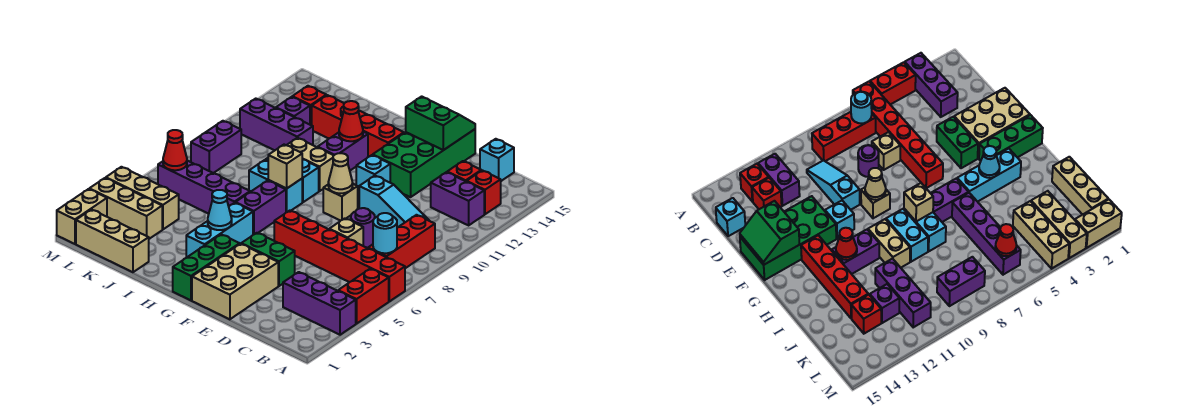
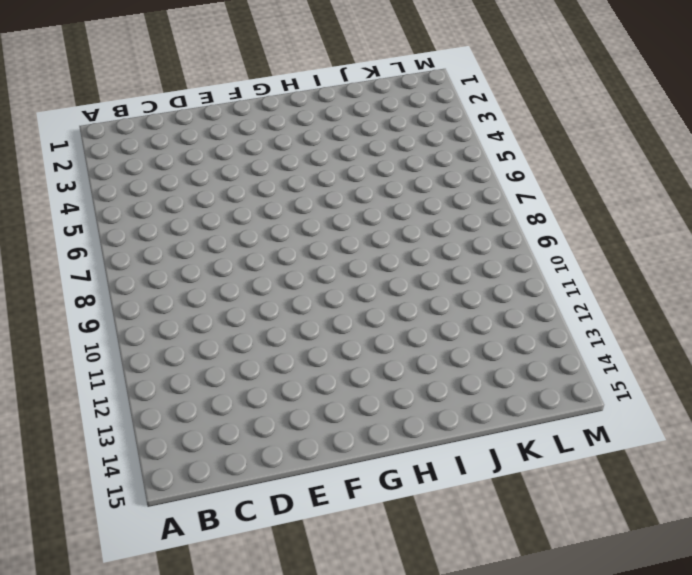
none -> purple brick A3:C3 level 1
none -> red brick A4:A5 level 1
none -> red brick A6:F6 level 1
none -> red brick B7:B9 level 1

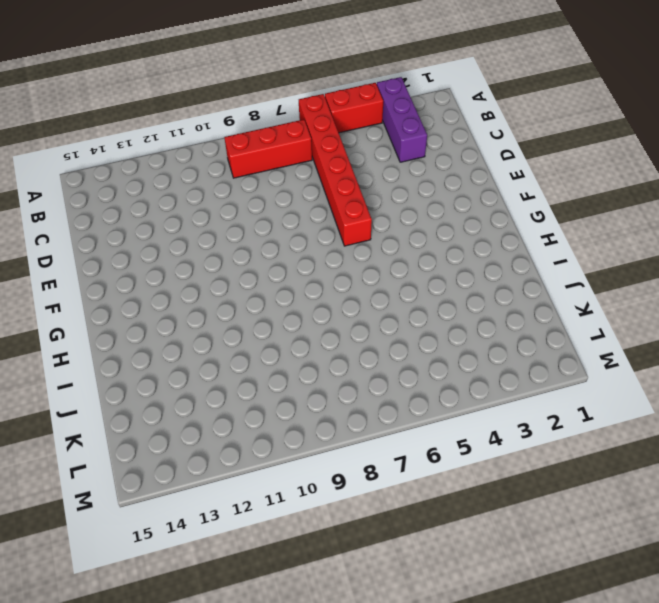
none -> purple brick B12:C12 level 1
none -> red brick B13 level 1
none -> cyan slope C10:E10 level 1 top E
none -> red brick C13 level 1

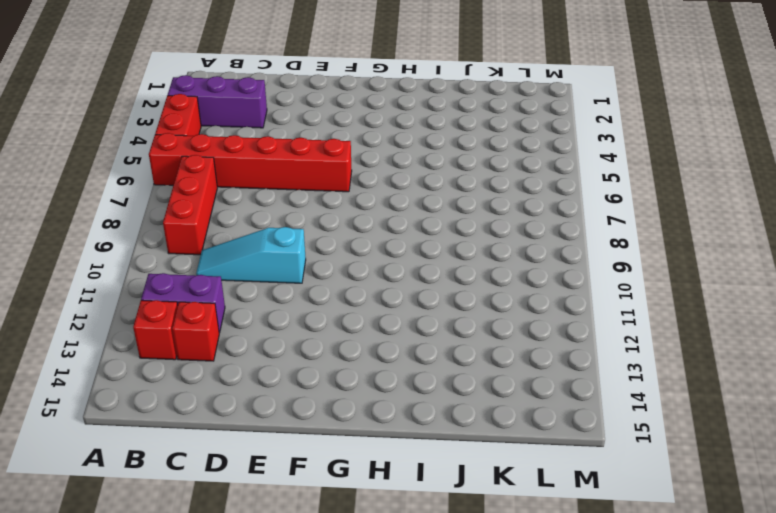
none -> cyan brick C15 level 1
none -> tan brick D7 level 1
none -> purple round brick D8 level 1
none -> tan brick E1:F3 level 1

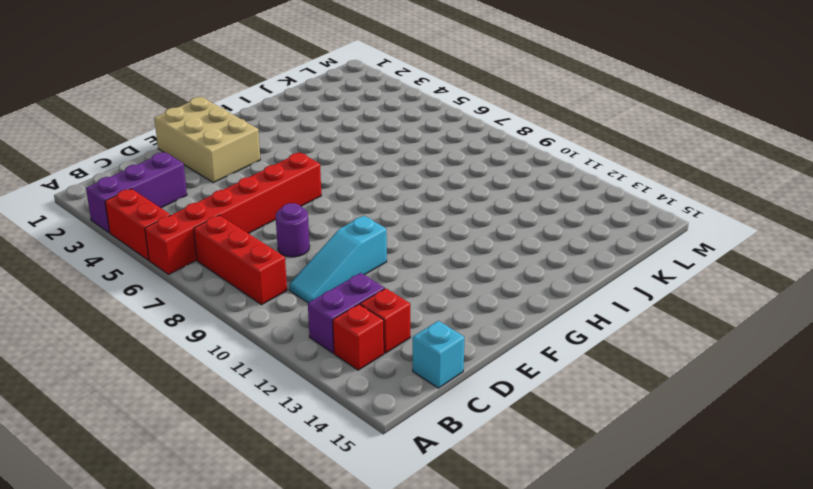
none -> tan brick D7 level 1
none -> green brick E4:F4 level 1
none -> green brick E12:F15 level 1
none -> tan brick F9 level 1

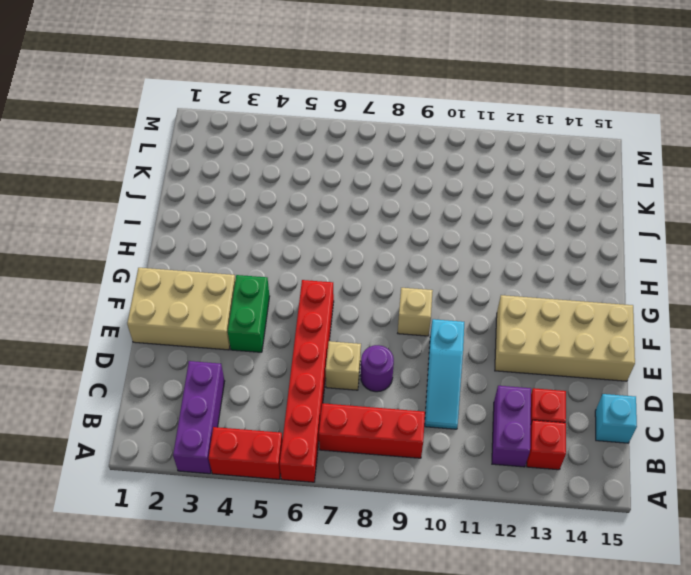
tan brick E12:F15 level 1 -> green brick E12:F15 level 1
none -> cyan brick F11 level 1
none -> green brick G1:G3 level 1
none -> red brick G13:J13 level 1
none -> cyan brick H3:H5 level 1

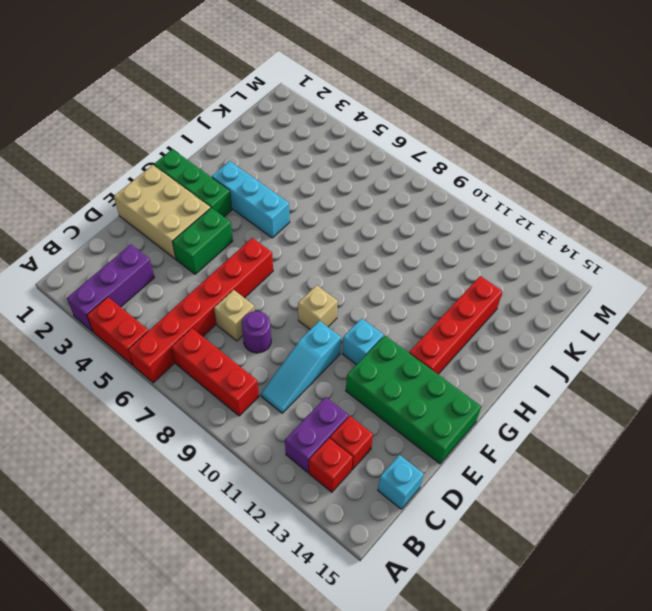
none -> purple brick H6:H7 level 1
none -> cyan brick H8:I8 level 1
none -> cyan brick H9:I9 level 1
none -> tan brick H10:I10 level 1

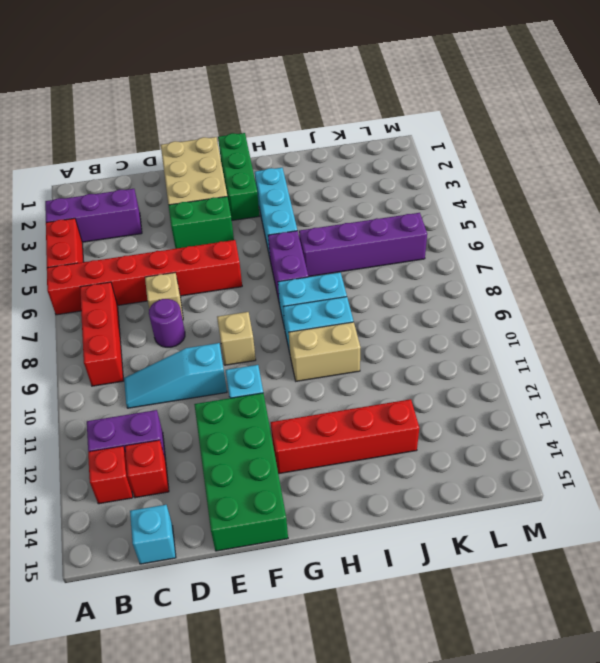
none -> purple brick H11:H12 level 1
none -> tan brick J1:L1 level 1
none -> purple brick J11:L11 level 1
none -> tan brick K3:M3 level 1

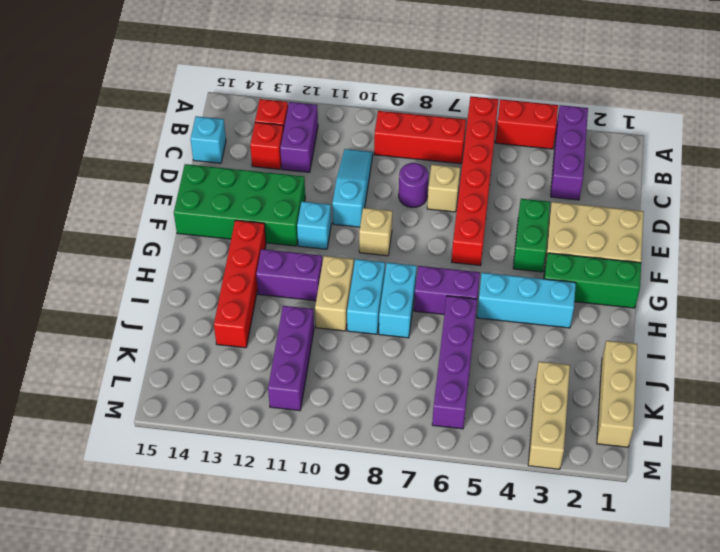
none -> tan brick K4:M4 level 1
none -> purple brick K12 level 1
none -> red brick K13 level 1
none -> purple brick L8:L9 level 1

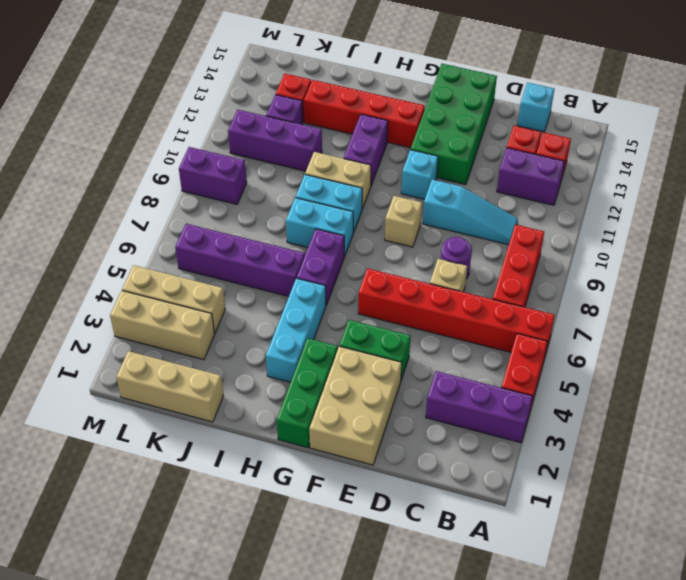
purple brick L9:M9 level 1 -> purple brick L8:L9 level 1
none -> tan brick M1:M2 level 1
none -> cyan round brick B7 level 2
none -> green slope E14:F15 level 2 top 14
none -> tan cone F9 level 2

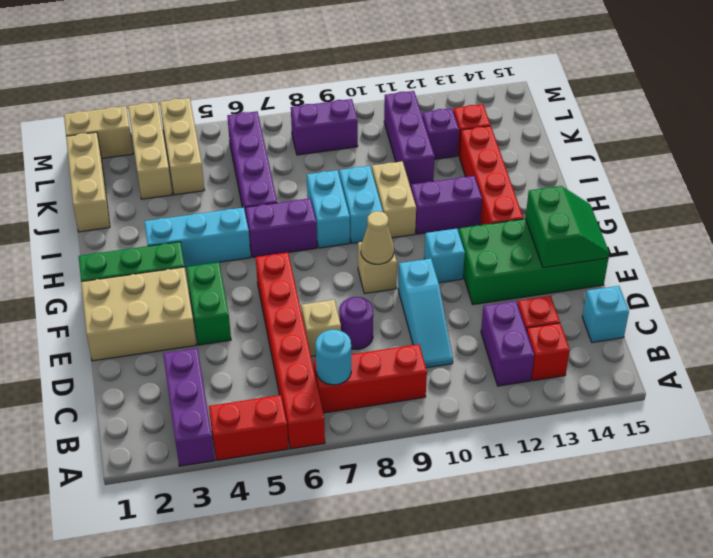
none -> cyan cone H4 level 2
none -> tan brick H8 level 2
none -> red cone H12 level 2
none -> red cone L6 level 2

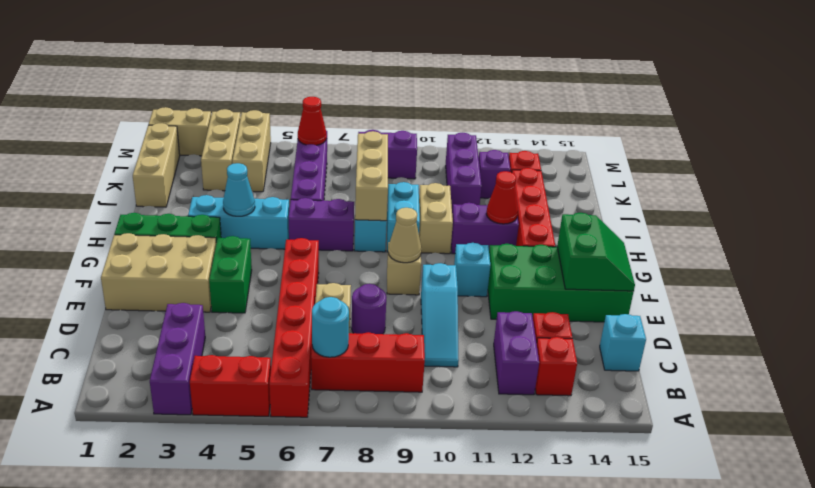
tan brick H8:J8 level 2 -> tan brick H8 level 2

